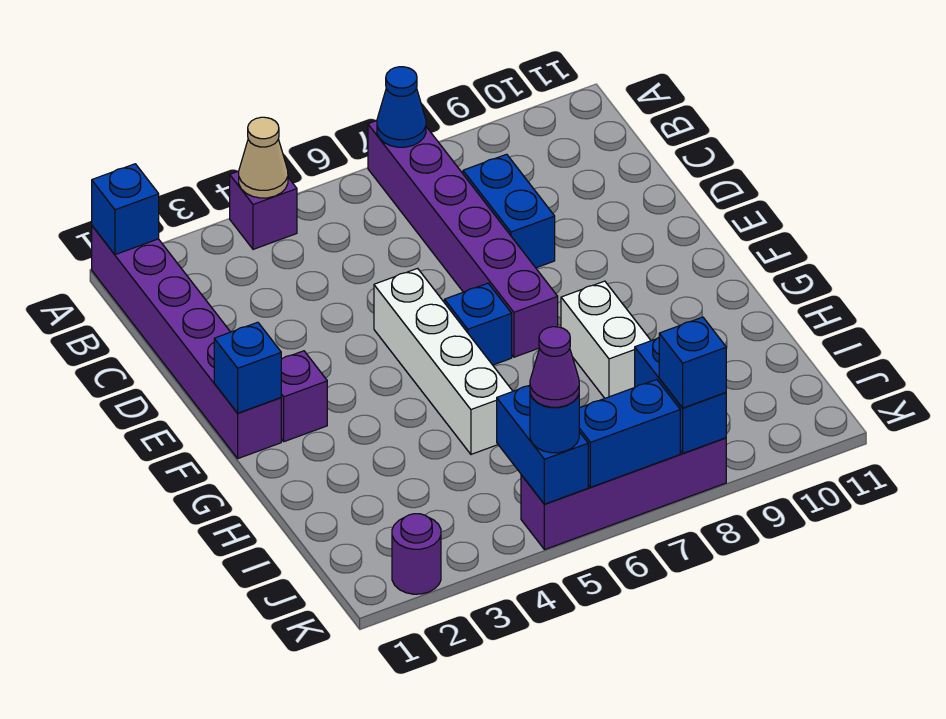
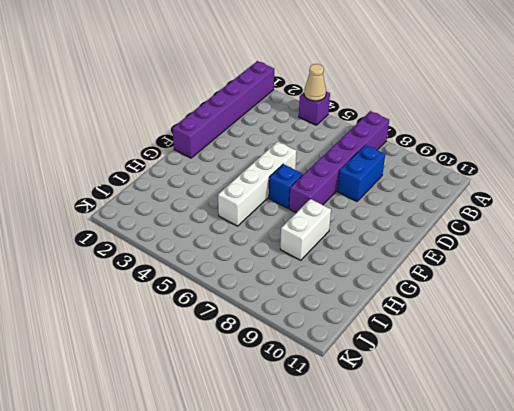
none -> purple brick F2 level 1
none -> purple round brick K2 level 1
none -> purple brick K5:K8 level 1

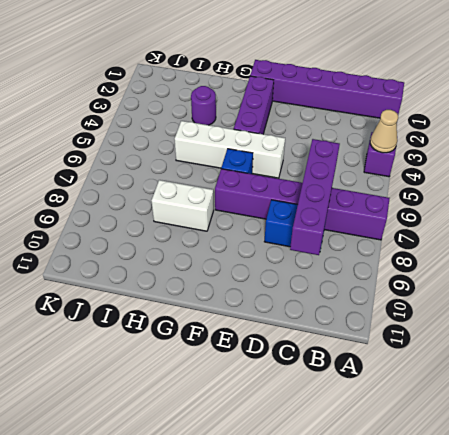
purple brick C6:C9 level 2 -> purple brick K5:K8 level 1
purple brick F2:F4 level 1 -> purple brick F2 level 1
purple round brick H3 level 1 -> purple round brick K2 level 1
none -> blue brick A1 level 2
none -> blue cone A7 level 2
none -> blue brick F1 level 2

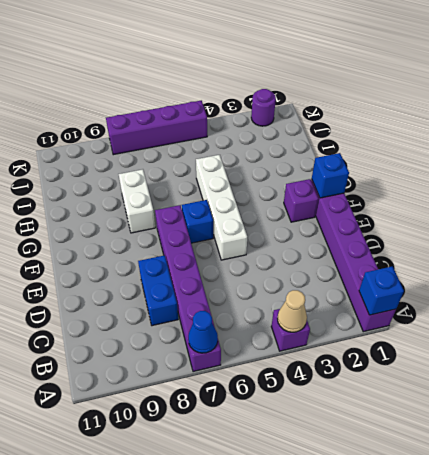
none -> blue brick J5:K5 level 2
none -> blue brick J8:K8 level 2
none -> blue brick K6:K7 level 2

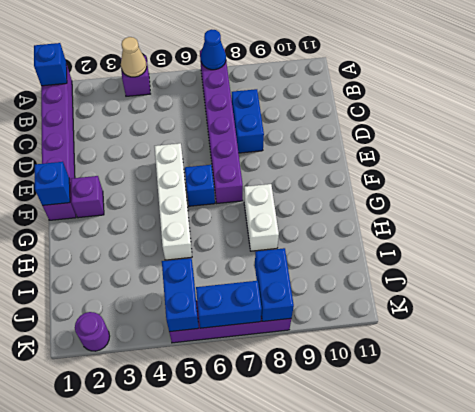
none -> blue round brick K5 level 3
none -> blue brick K8 level 3
none -> purple cone K5 level 4

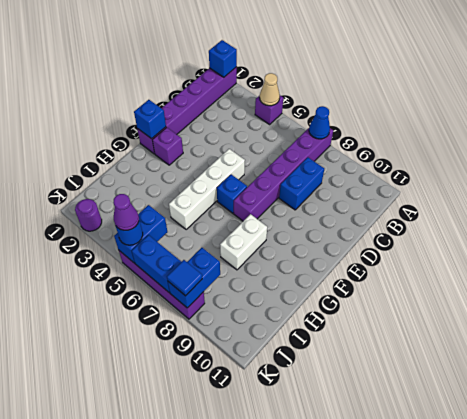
blue tile K8 level 3 -> blue brick K8 level 3

